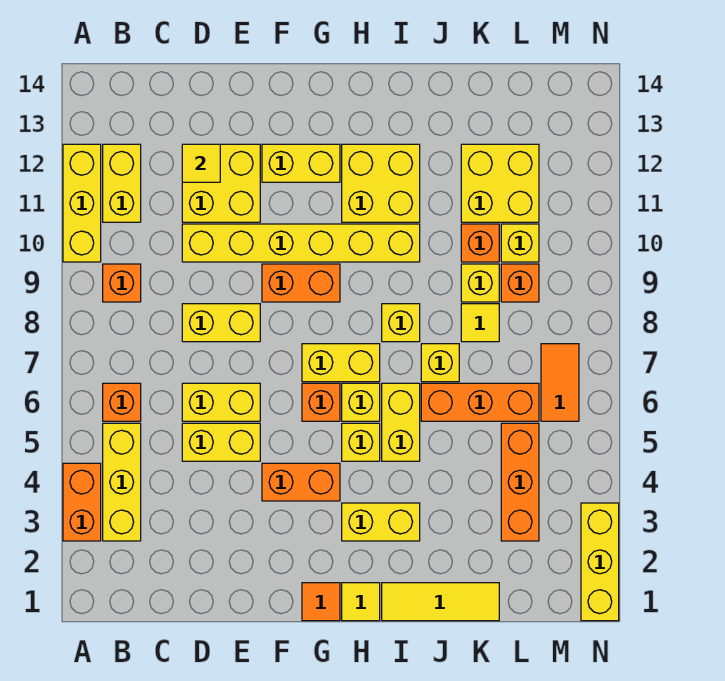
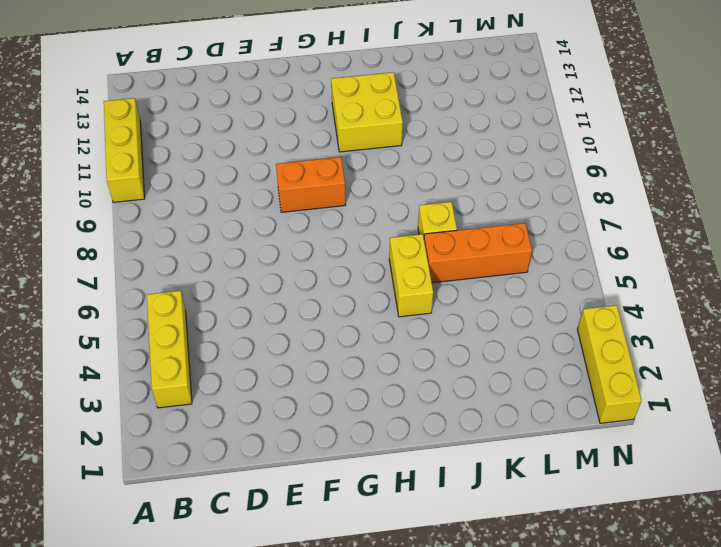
none -> orange brick A3:A4 level 1
none -> orange brick B6 level 1
none -> orange brick B9 level 1
none -> yellow brick B11:B12 level 1

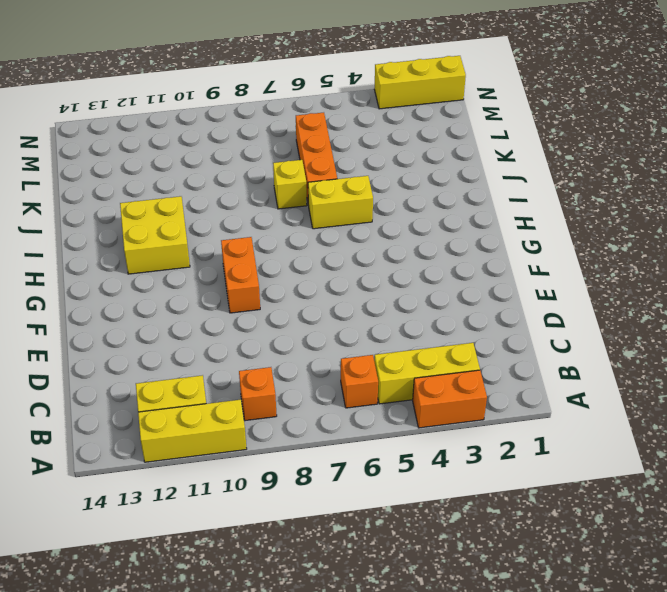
none -> yellow brick D5:E5 level 1
none -> yellow brick D6:E6 level 1
none -> yellow brick D8:E8 level 1
none -> yellow brick D10:I10 level 1

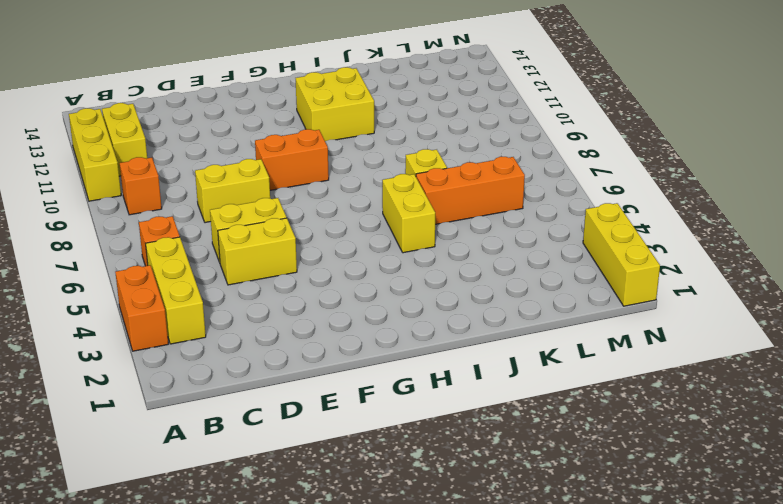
none -> yellow brick D10:I10 level 1
none -> yellow brick D11:E12 level 1
none -> orange brick F4:G4 level 1
none -> yellow brick F12:G12 level 1

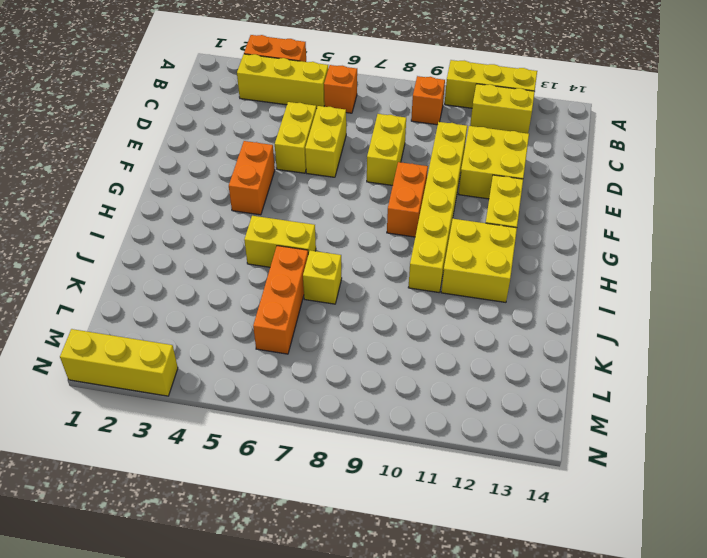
none -> orange tile G1 level 1
none -> orange brick G6 level 1
none -> yellow brick G7:H7 level 1
none -> yellow tile H1 level 1

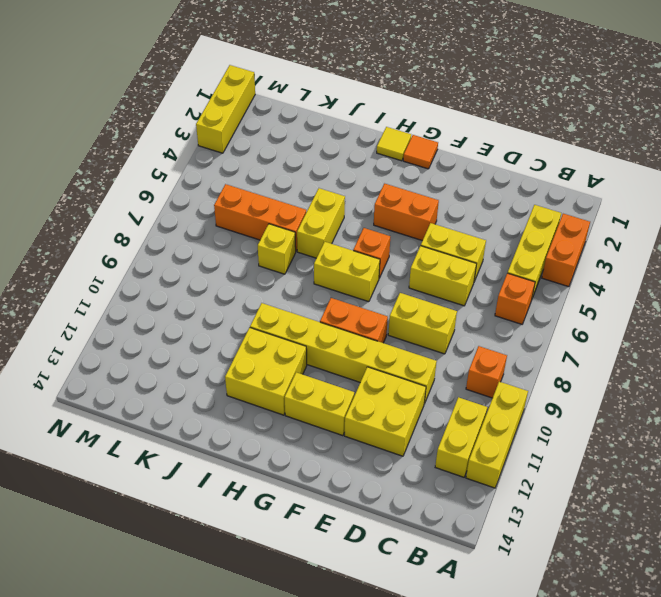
none -> yellow brick H3:I3 level 1
none -> yellow brick H5 level 1
none -> yellow brick H6 level 1
none -> yellow tile I1:K1 level 1

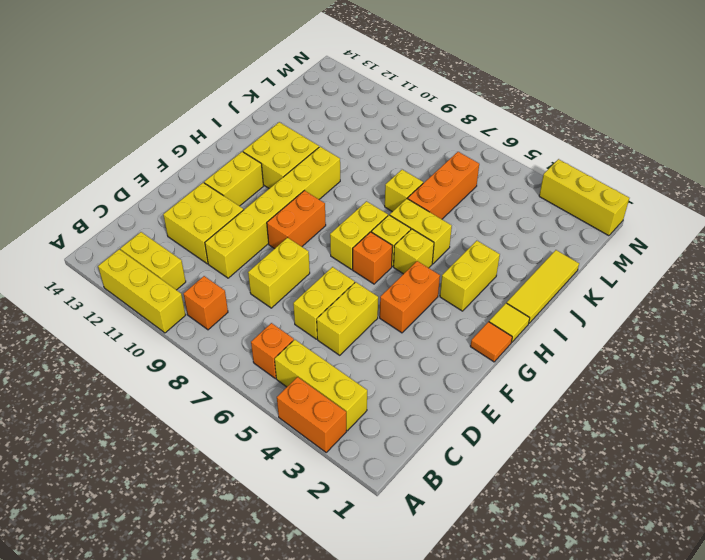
none -> yellow brick I8 level 1
none -> yellow tile K8 level 1
none -> yellow brick K9 level 1
none -> orange brick K10 level 1

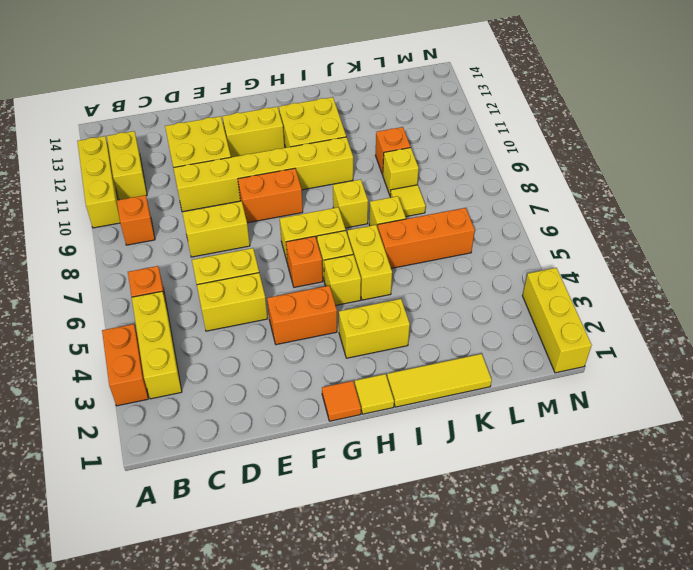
none -> yellow brick K11:L12 level 1
none -> orange brick L3:L5 level 1
none -> orange brick L9 level 1
none -> yellow brick L10 level 1

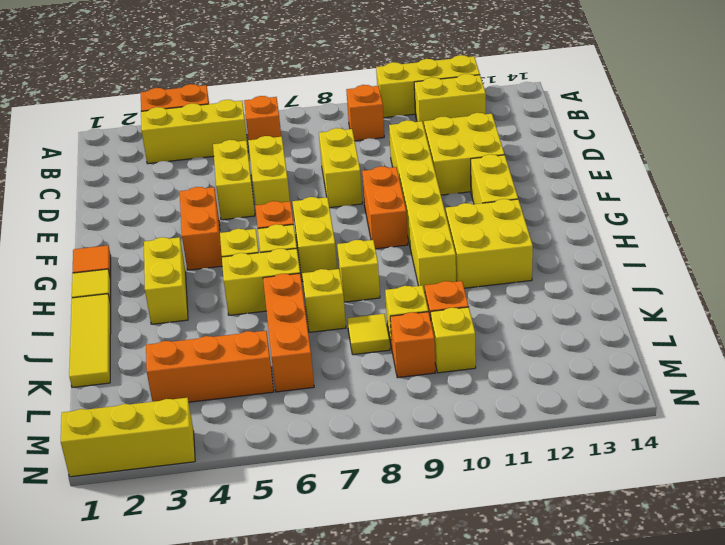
none -> yellow brick K11:L12 level 1
none -> orange tile M6:M7 level 1
none -> yellow tile D12 level 2

